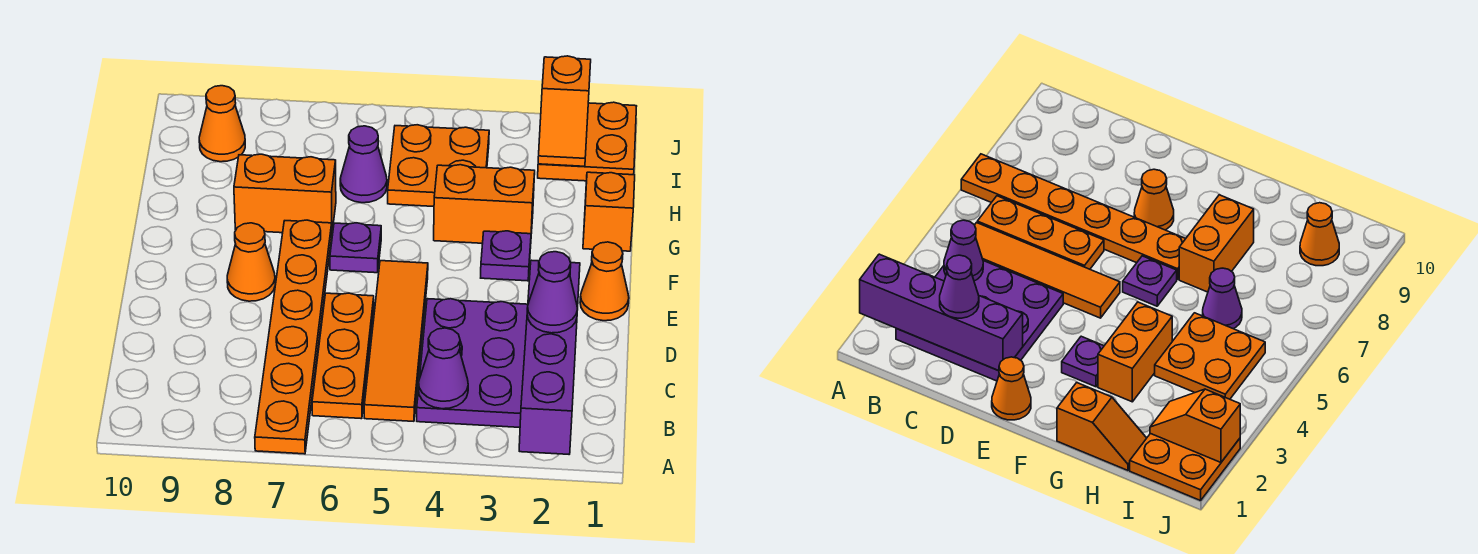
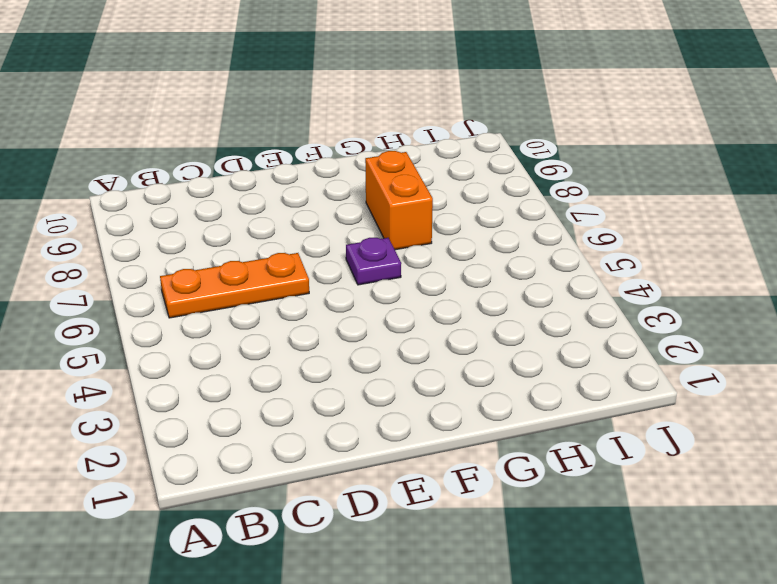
none -> orange plate A7:F7 level 1
none -> purple plate B2:D4 level 1
none -> orange tile B5:E5 level 1

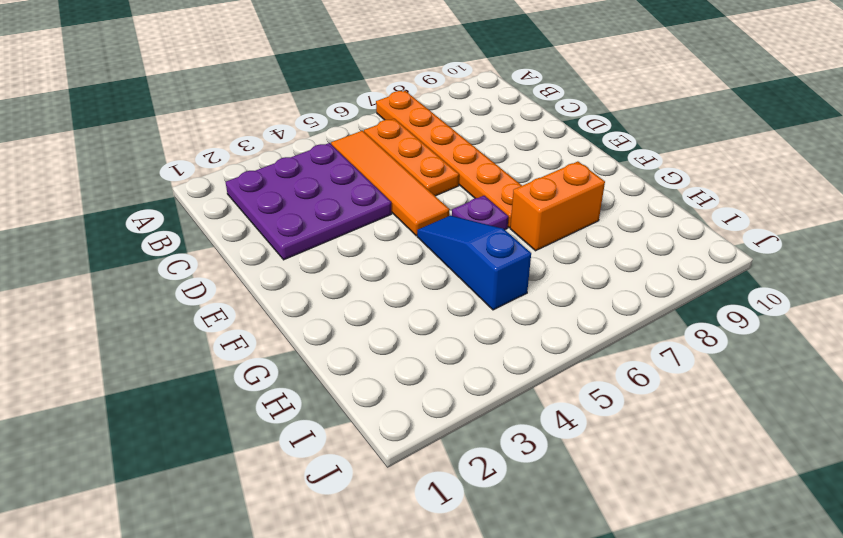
blue slope F5:H5 level 1 top H -> orange plate H4:I5 level 1
none -> orange cone E1 level 1
none -> orange cone E8 level 1
none -> purple plate F3 level 1

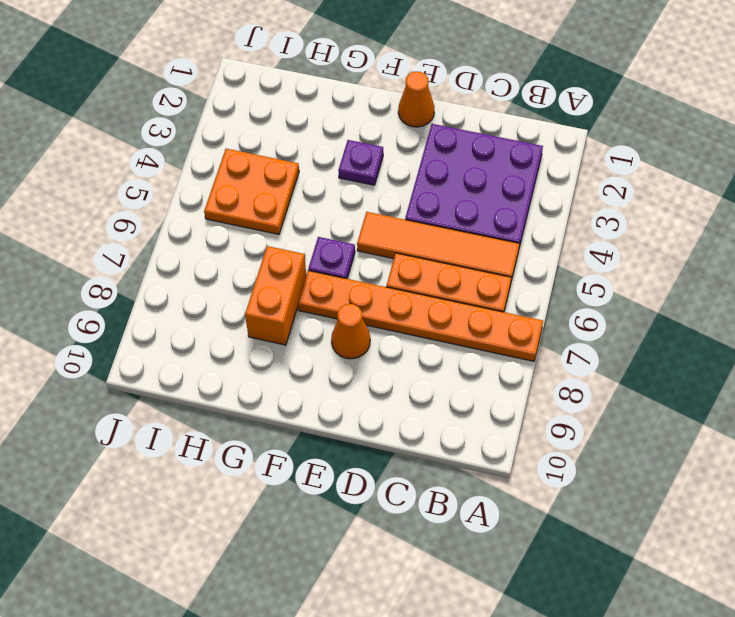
none -> orange slope G1:H1 level 1 top G
none -> orange brick G3:G4 level 1
none -> purple cone H6 level 1

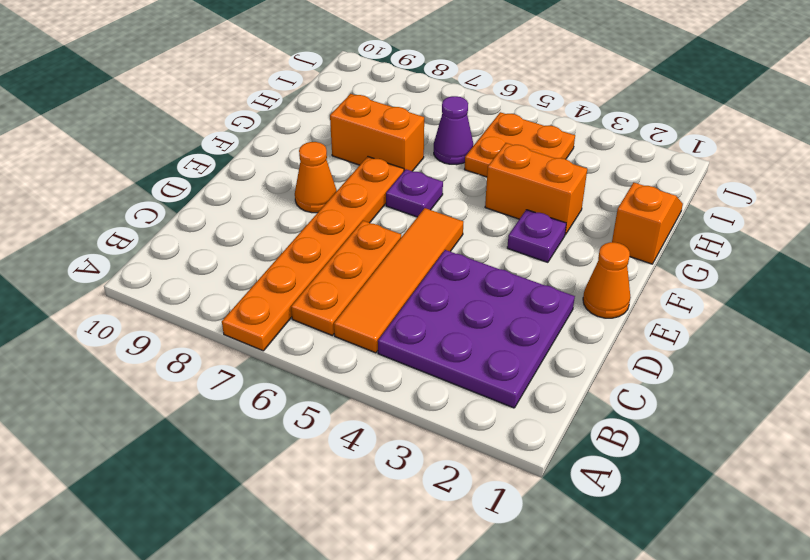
none -> orange plate I1:J2 level 1
none -> orange cone I9 level 1
none -> purple brick A2:D2 level 2

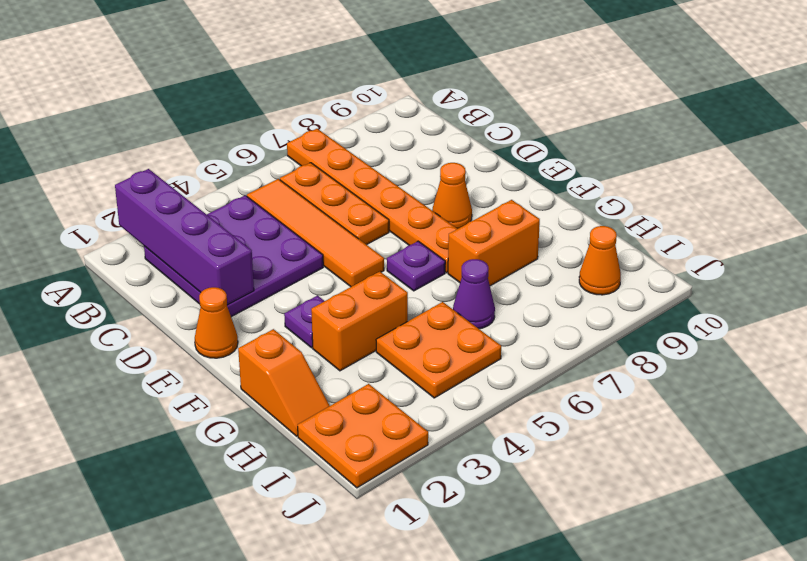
none -> purple cone B4 level 2
none -> orange slope I2:J2 level 2 top J
none -> purple cone C2 level 3

